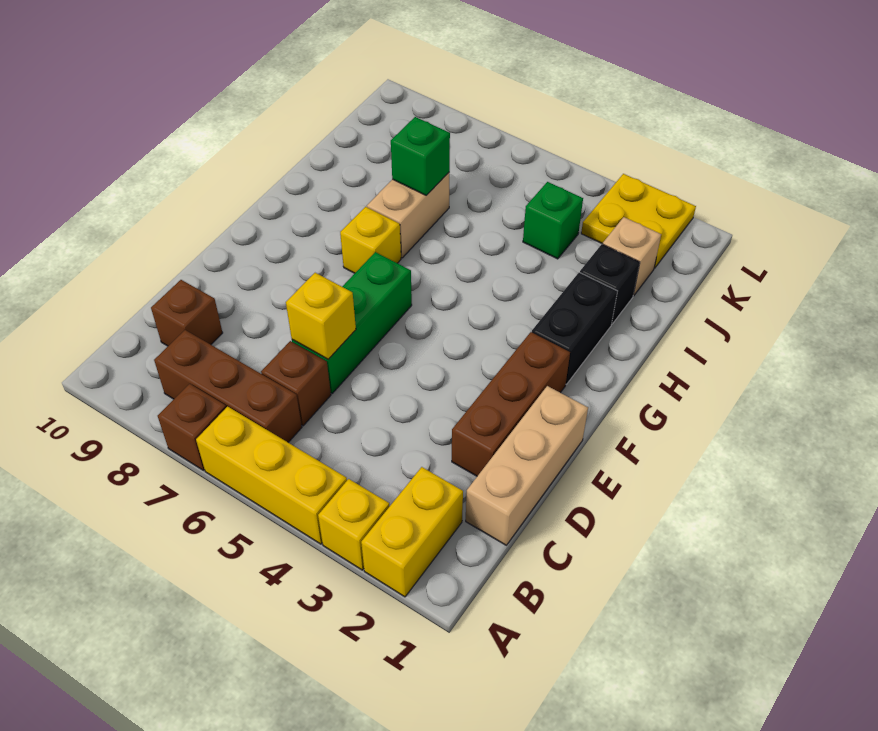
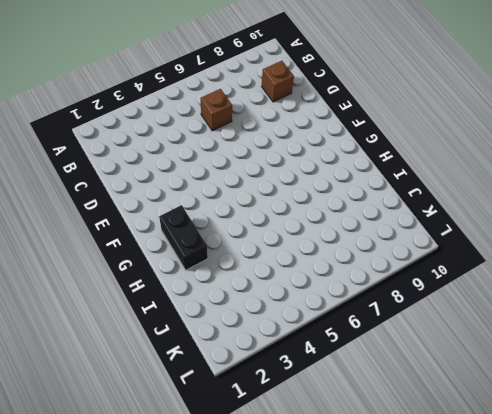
none -> yellow brick A2:B2 level 1
none -> yellow brick A3 level 1
none -> yellow brick A4:A6 level 1

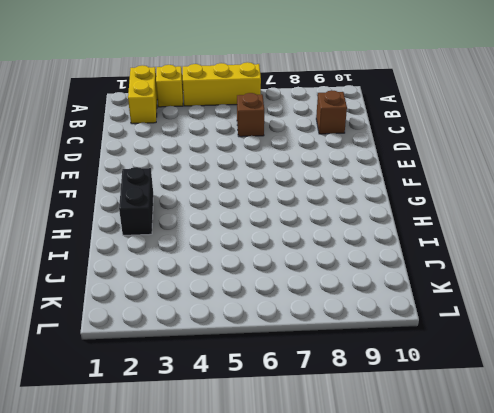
none -> brown brick A7 level 1
none -> brown brick B6:B8 level 1
none -> tan brick C1:E1 level 1

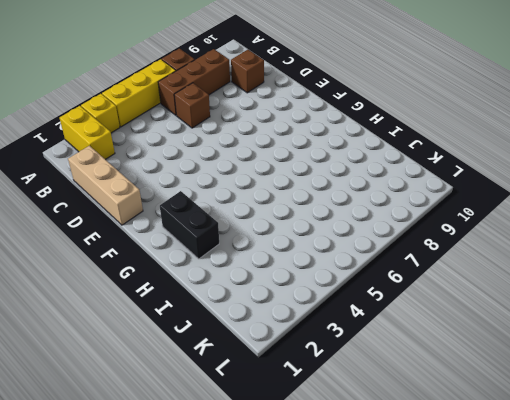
none -> brown brick D2:F2 level 1
none -> green brick D6:F6 level 1
none -> yellow brick G7 level 1

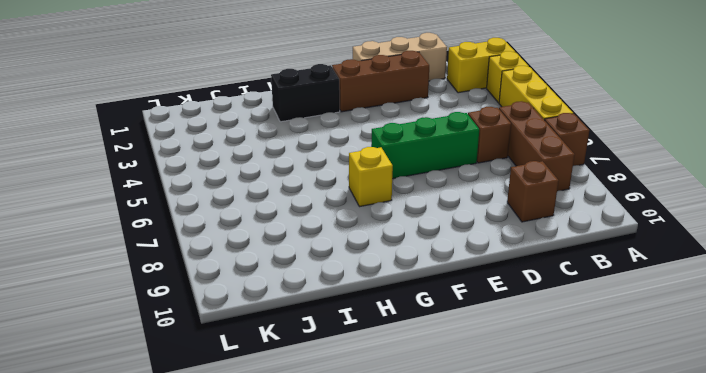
none -> tan brick H7:I7 level 1
none -> black brick I2 level 1
none -> tan brick J2 level 1

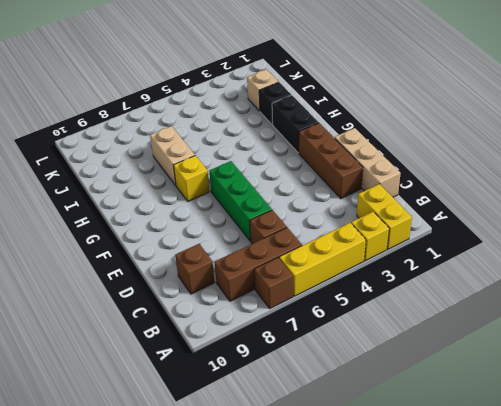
none -> green brick J4 level 1
none -> yellow plate K2:L3 level 1
none -> yellow brick D6 level 2

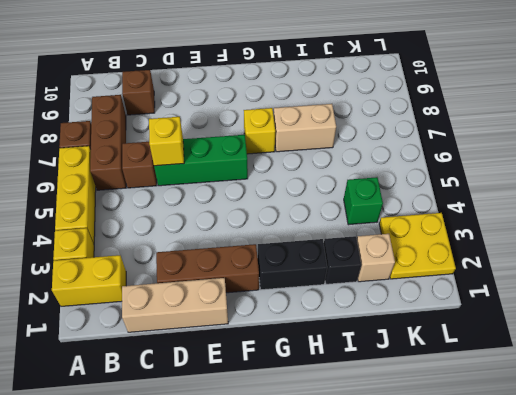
none -> green brick I7 level 2

